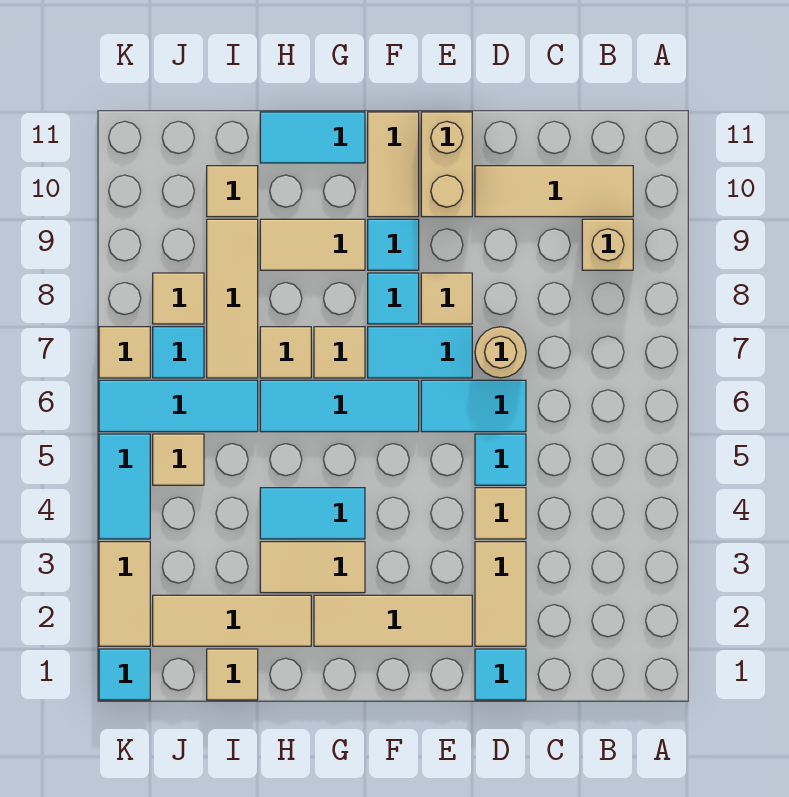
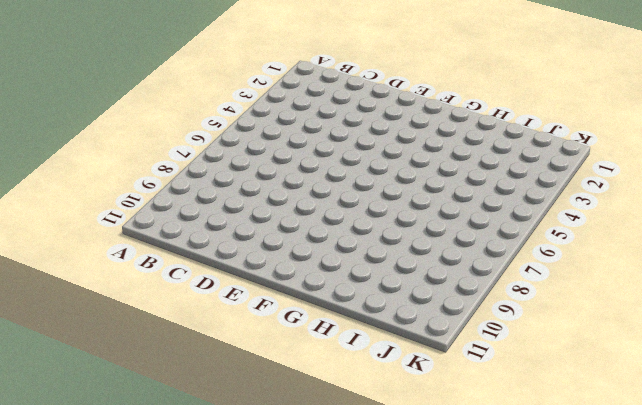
none -> tan brick B9 level 1
none -> tan tile B10:D10 level 1
none -> cyan tile D1 level 1
none -> tan tile D2:D3 level 1

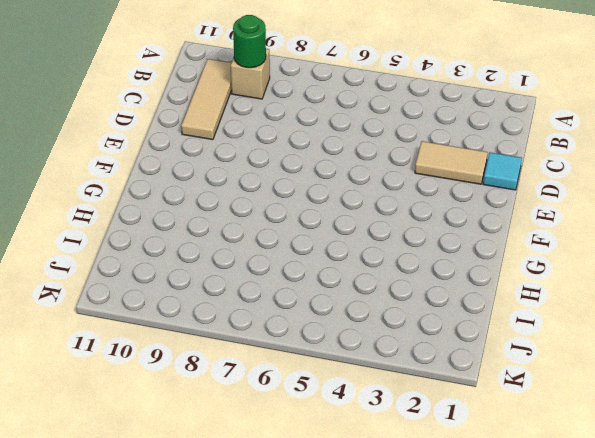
green round brick B9 level 2 -> none
none -> tan tile D4 level 1
none -> cyan tile D5 level 1
none -> cyan tile D6:E6 level 1
none -> tan round brick D7 level 1

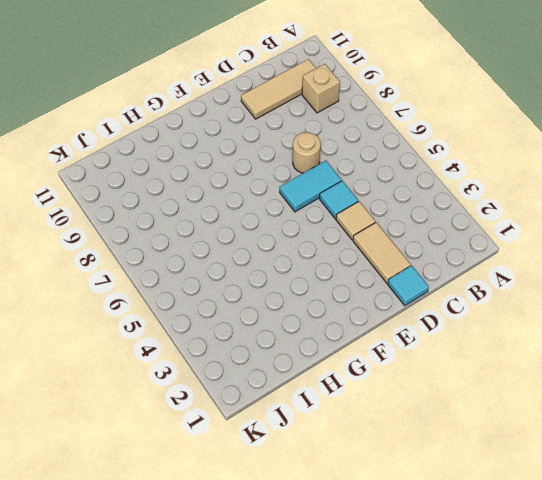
none -> tan tile E2:G2 level 1
none -> cyan tile E7:F7 level 1
none -> tan tile E8 level 1
none -> tan brick E10:E11 level 1

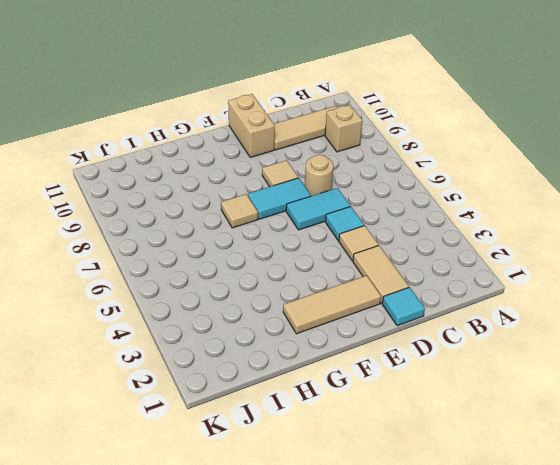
none -> cyan tile F6:H6 level 1
none -> cyan tile F8 level 1
none -> cyan tile F9 level 1
none -> tan tile F10:F11 level 1

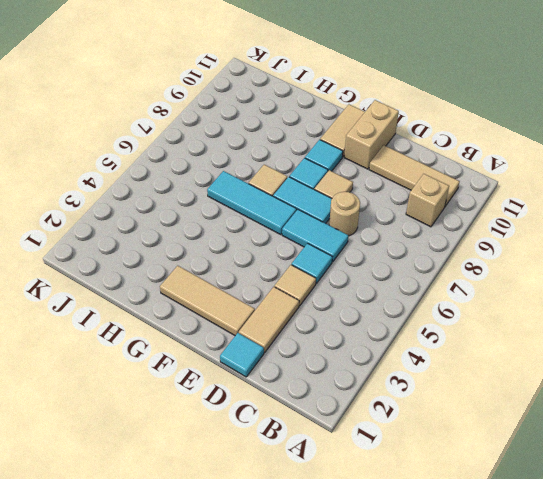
none -> tan tile G3:H3 level 1
none -> cyan tile G4:H4 level 1
none -> tan tile G9:H9 level 1
none -> cyan tile G11:H11 level 1

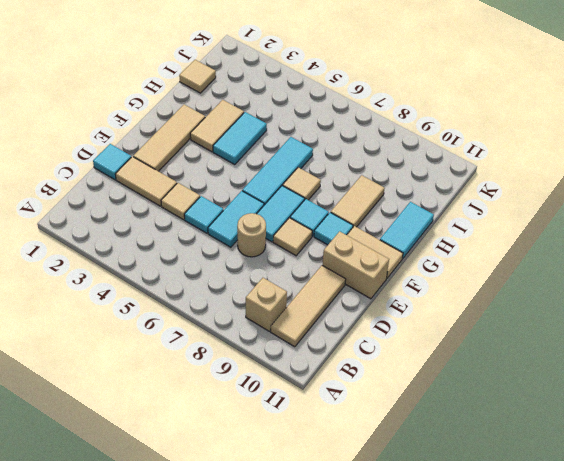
none -> tan tile H2:J2 level 1
none -> tan tile H7 level 1
none -> cyan tile I6:K6 level 1
none -> tan tile I7:I9 level 1

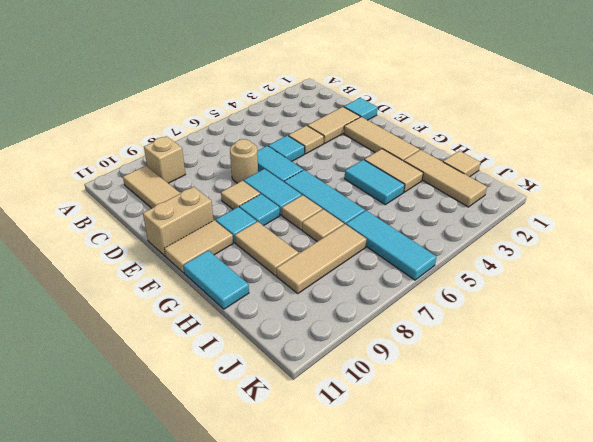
none -> tan tile I10 level 1
none -> tan tile J5 level 1
none -> cyan tile J7 level 1
none -> tan tile J8 level 1

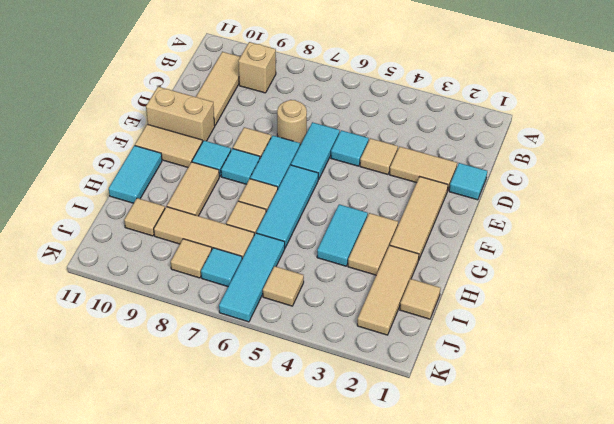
none -> cyan tile K1 level 1
none -> tan tile K2:K3 level 1
none -> cyan tile K4:K5 level 1
none -> tan tile K7 level 1

